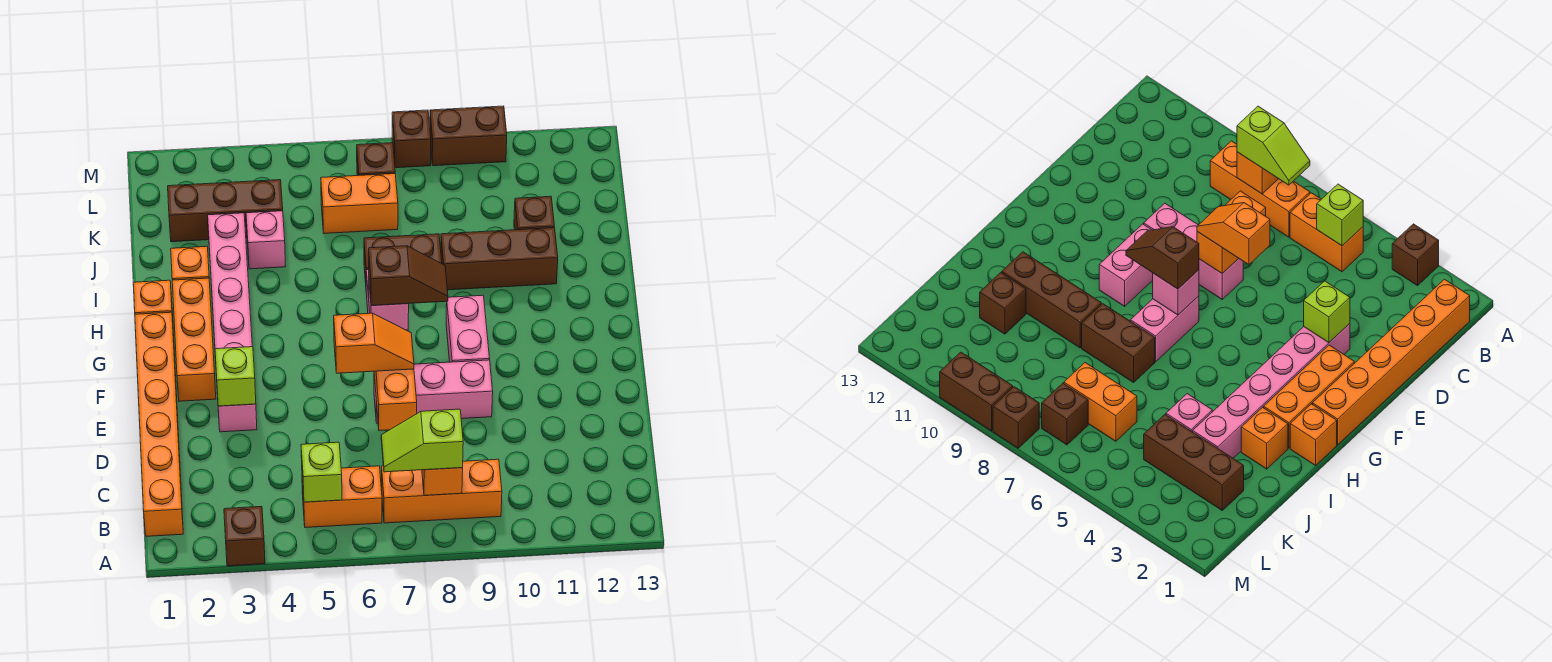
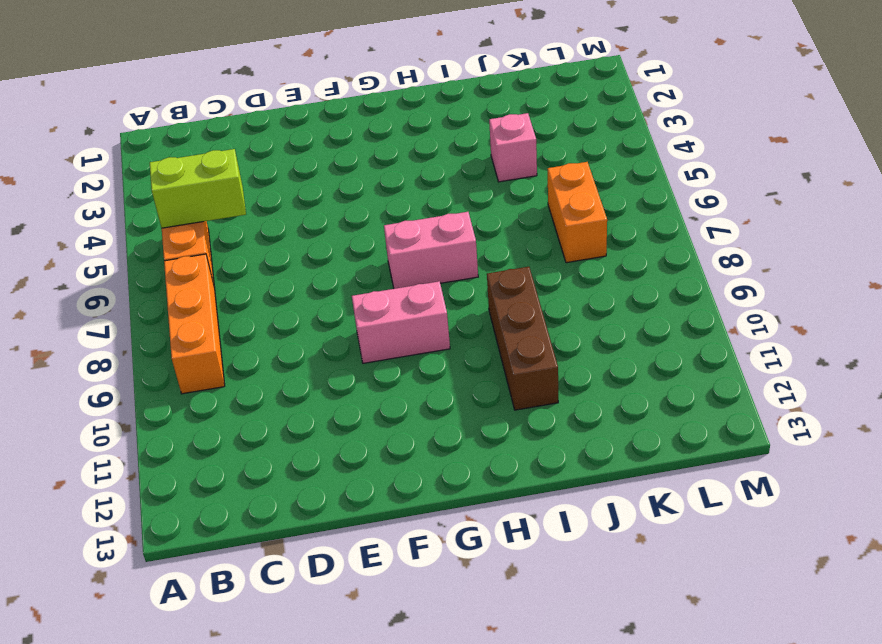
lime brick B5:C5 level 2 -> lime brick B5 level 2
none -> brown brick A3 level 1
none -> orange brick B1:G1 level 1
none -> pink brick E3:J3 level 1

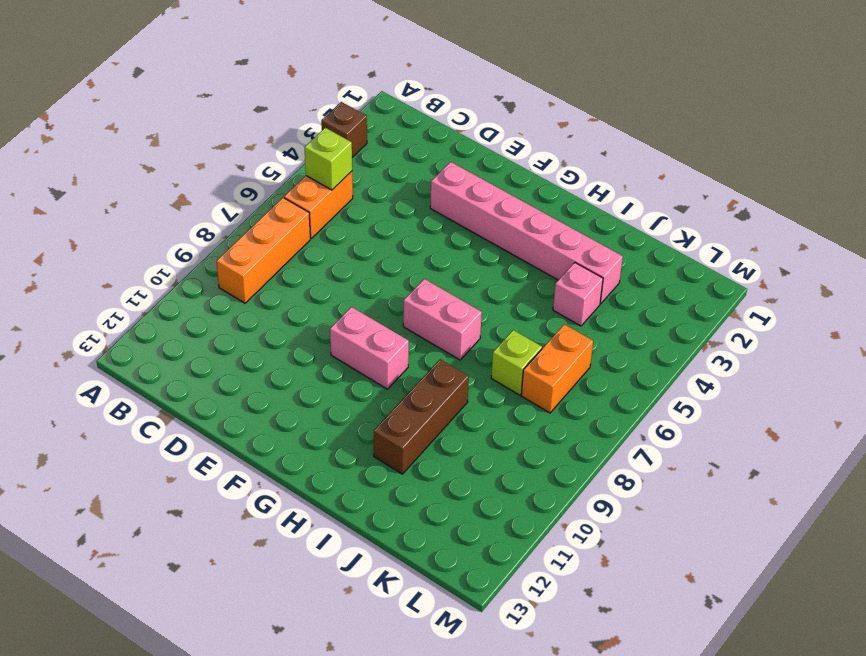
lime brick J7 level 1 -> lime brick E3 level 2
none -> orange brick B1:G1 level 1
none -> pink brick E7:E9 level 1
none -> orange brick F2:H2 level 1

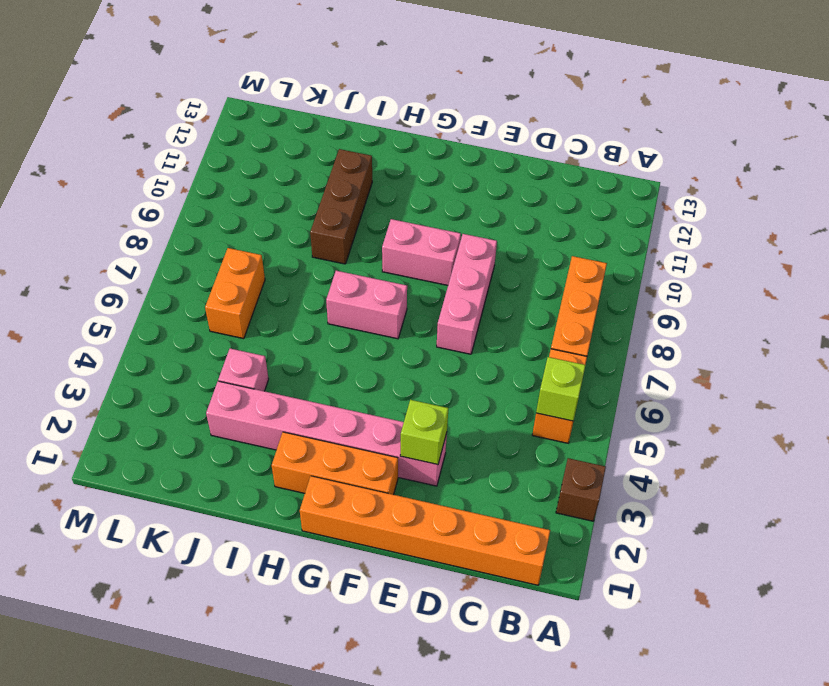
none -> orange brick H1 level 1
none -> orange brick I2 level 1
none -> brown brick I7:I8 level 1

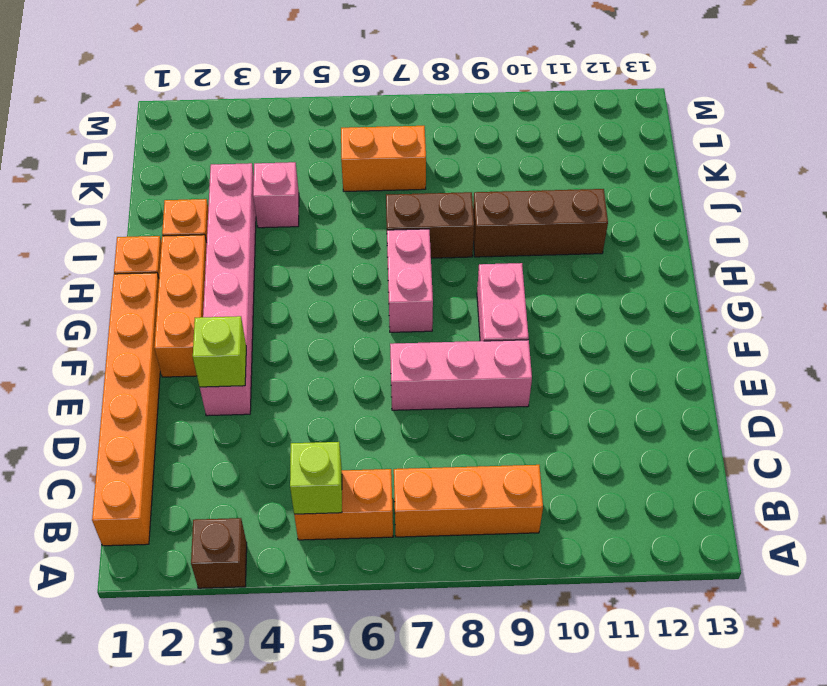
none -> brown brick J11 level 1
none -> brown brick K2:K4 level 1
none -> brown brick L7 level 1

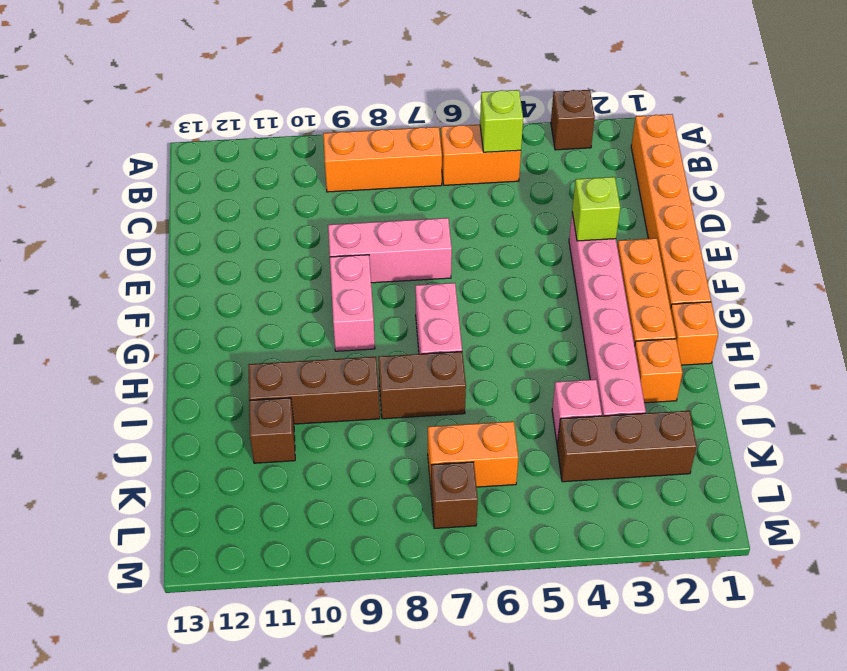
none -> brown brick M8 level 1
none -> brown brick M9:M10 level 1
none -> orange brick B8 level 2

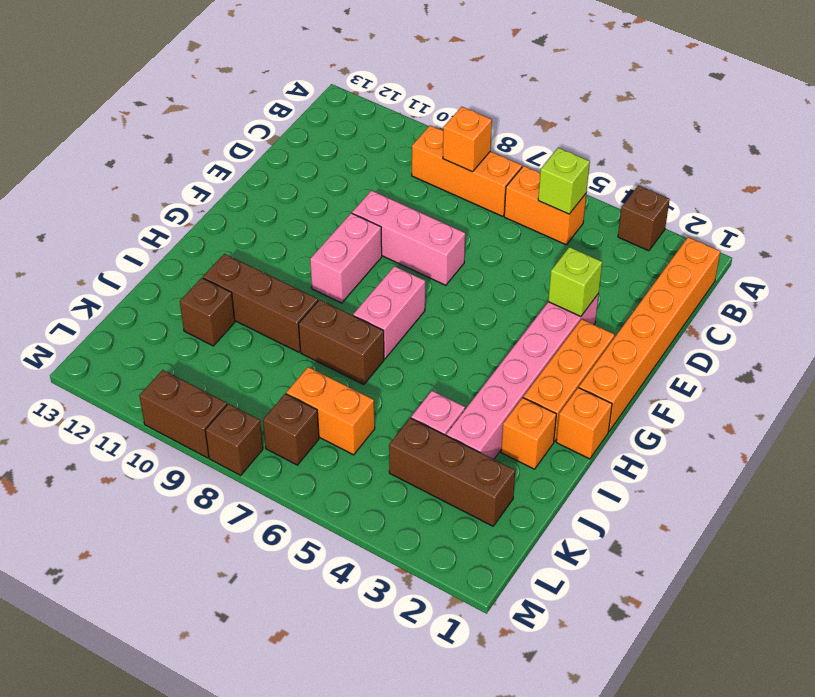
none -> orange brick D7:E7 level 2
none -> pink brick G7 level 2
none -> lime slope B7:B8 level 3 top 8

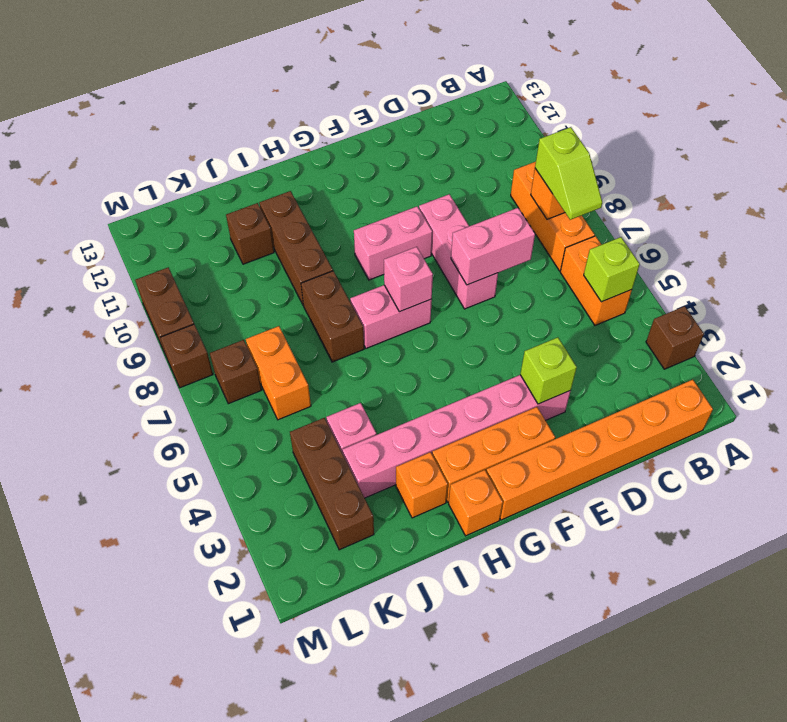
pink brick D7:E7 level 2 -> orange brick D7:E7 level 2
none -> orange slope E6:E7 level 3 top 6
none -> brown slope G7:G8 level 3 top 7

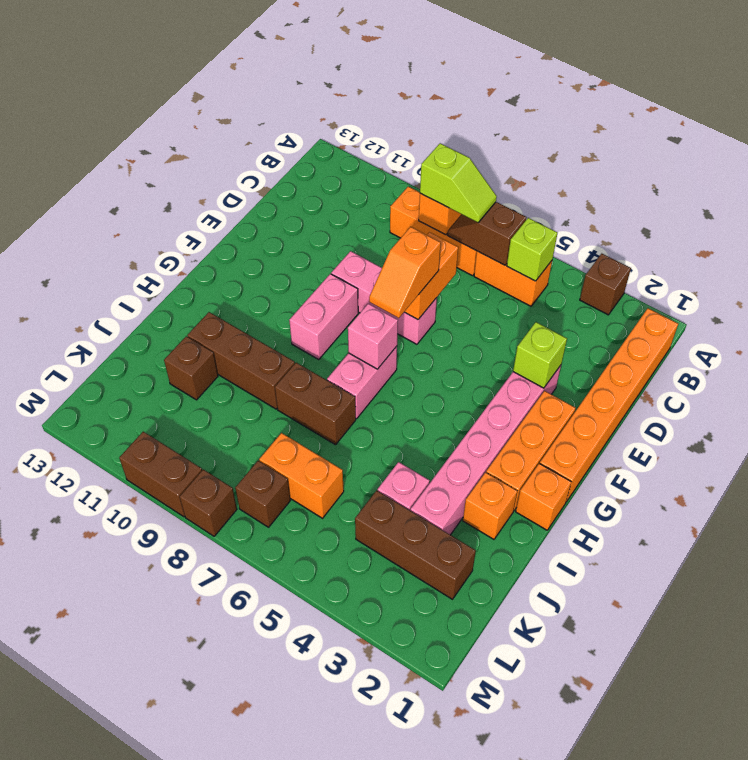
brown slope B6:B7 level 2 top 6 -> brown slope G7:G8 level 3 top 7
orange slope E7:F7 level 3 top E -> orange slope E6:E7 level 3 top 6

